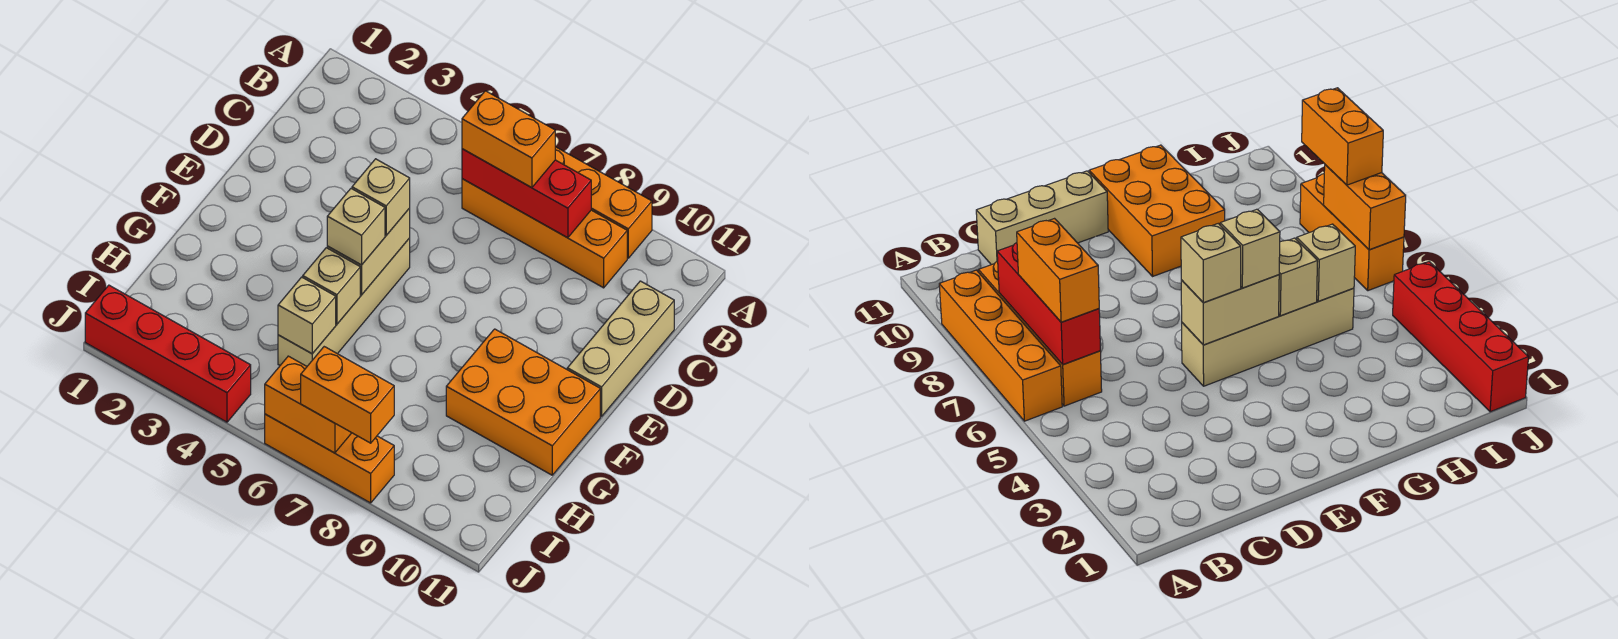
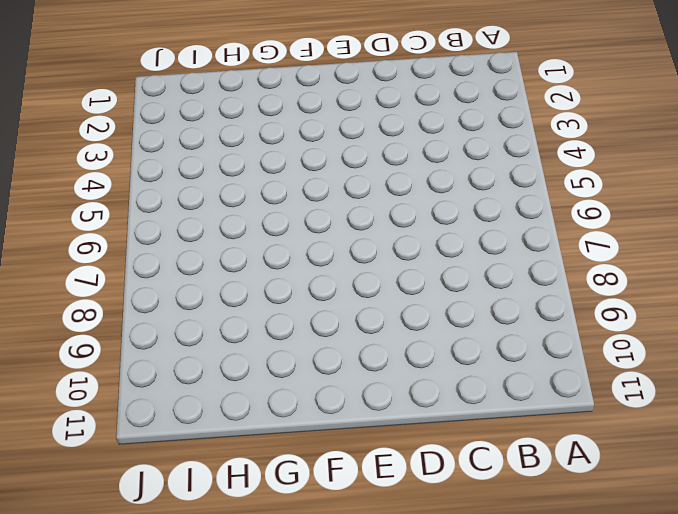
none -> orange brick A6:A9 level 1
none -> orange brick B6:B9 level 1
none -> tan brick C11:E11 level 1

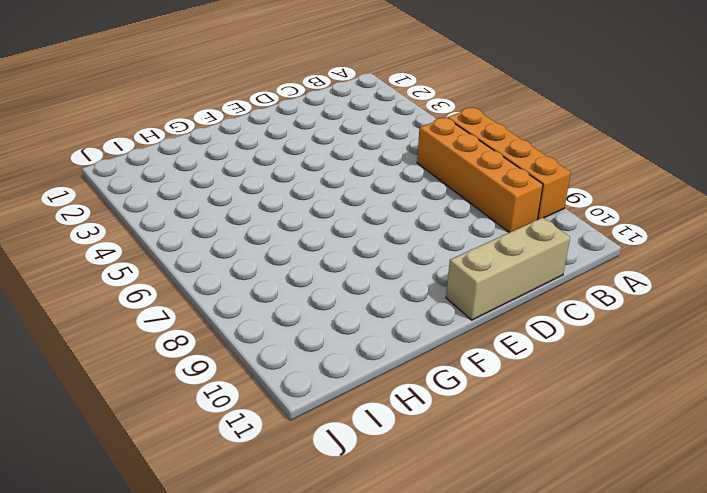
none -> tan brick E5:H5 level 1
none -> orange brick F9:G11 level 1
none -> red brick J1:J4 level 1

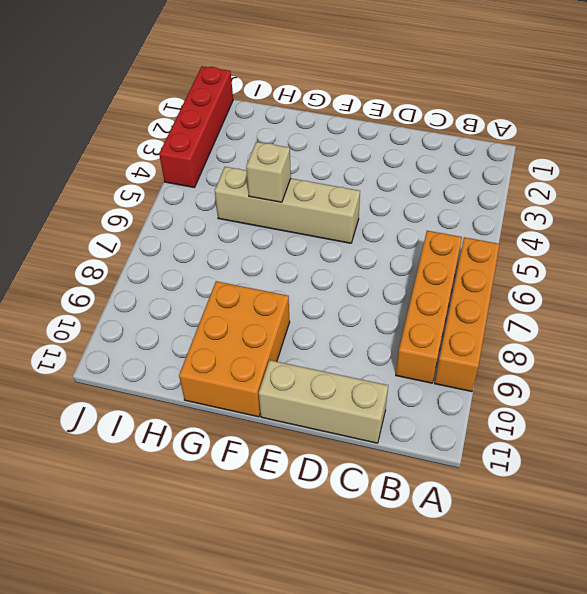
none -> orange brick J6:J8 level 1
none -> red brick B6:B8 level 2
none -> tan brick E5:F5 level 2

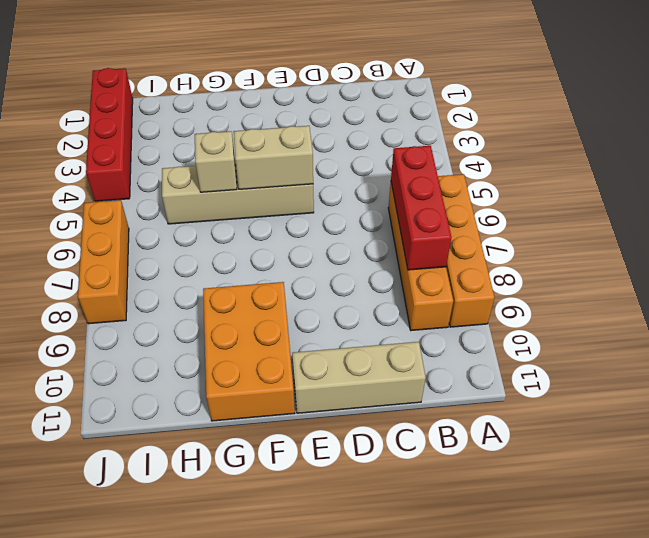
none -> tan brick H5 level 2
none -> orange brick J6:J7 level 2
none -> orange brick B6:B7 level 3

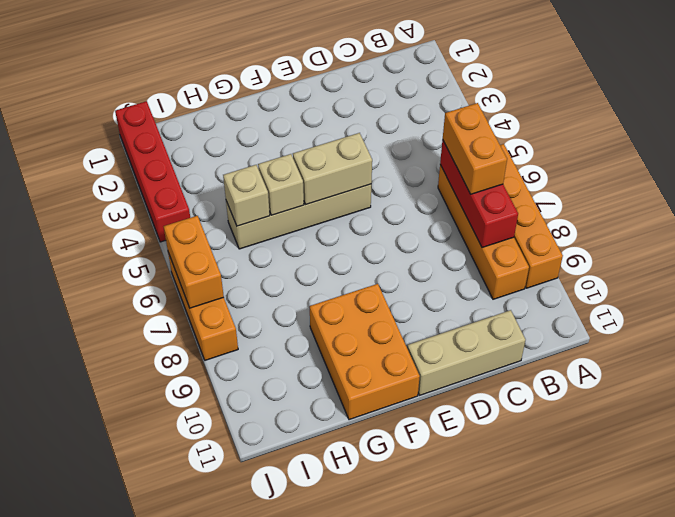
none -> tan brick E5 level 3
none -> tan brick F5 level 3
none -> orange brick J7:J8 level 3

